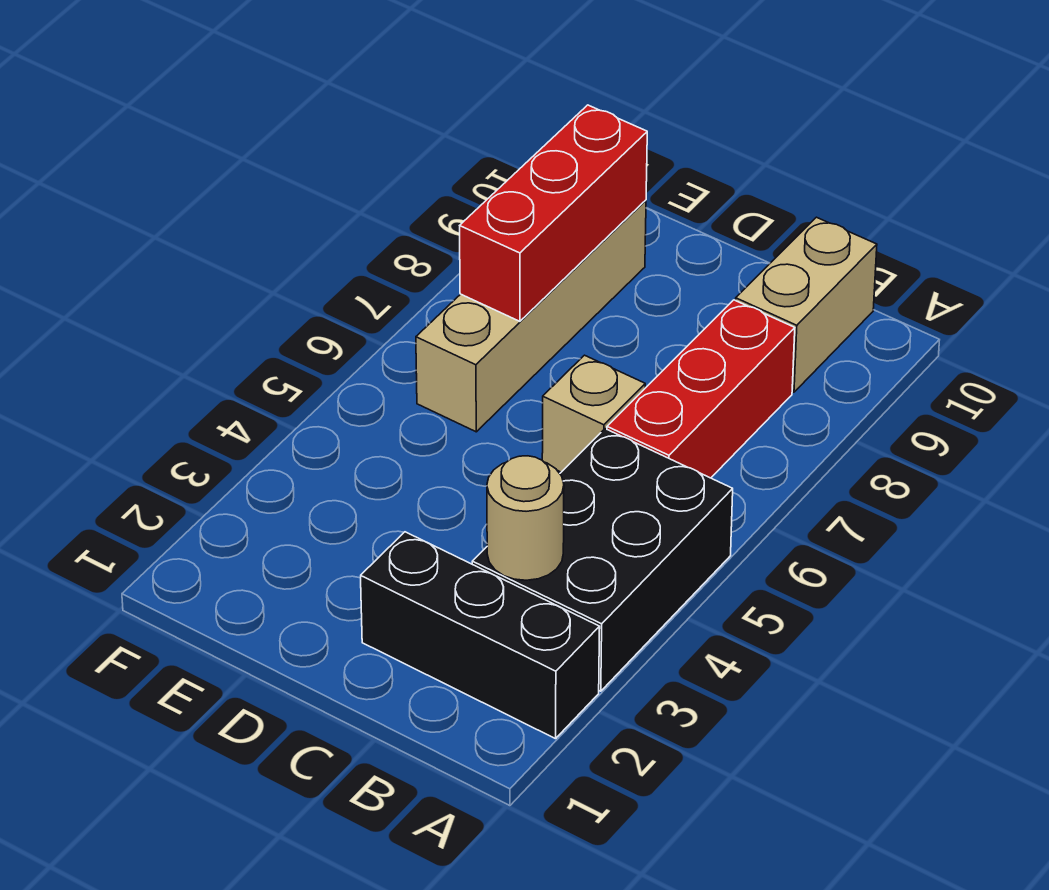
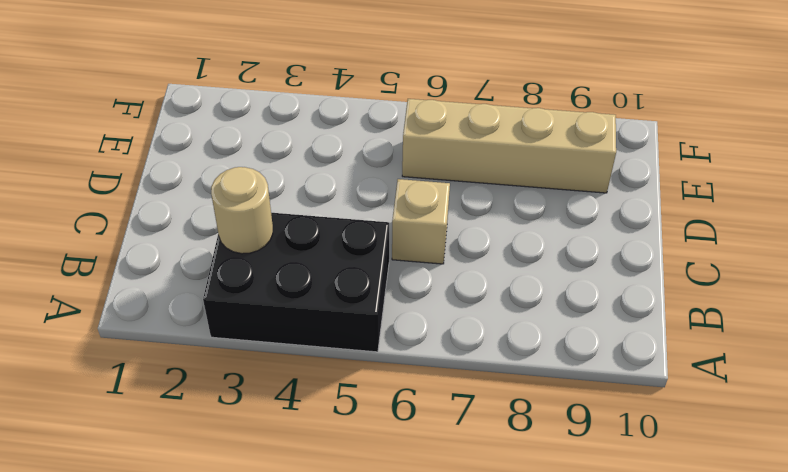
none -> black brick A2:C2 level 1
none -> red brick B6:B8 level 1

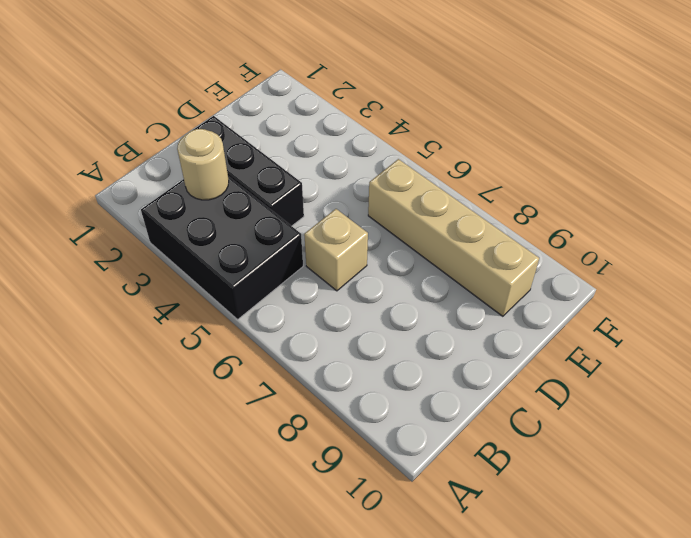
black brick C2:C4 level 1 -> black brick A2:C2 level 1
none -> red brick B6:B8 level 1
none -> tan brick B9:B10 level 1

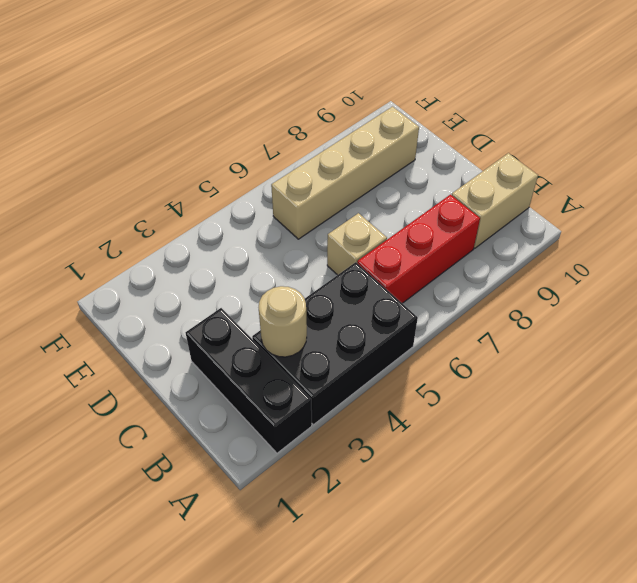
none -> red brick E7:E9 level 2

